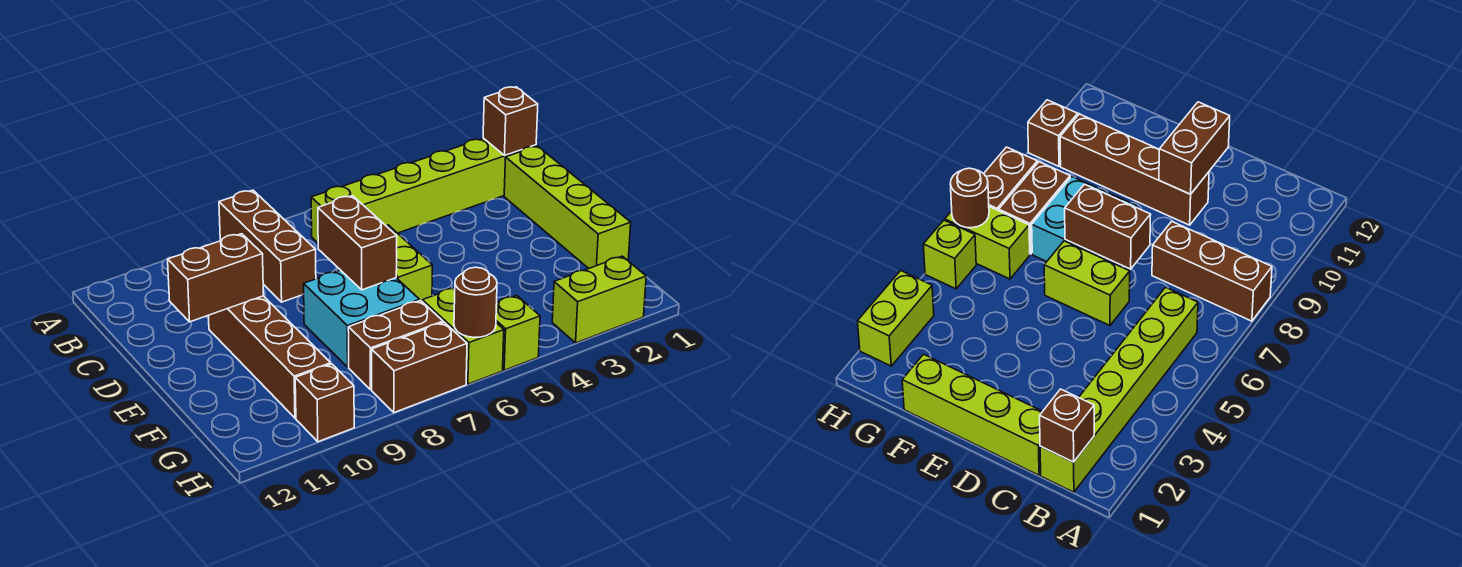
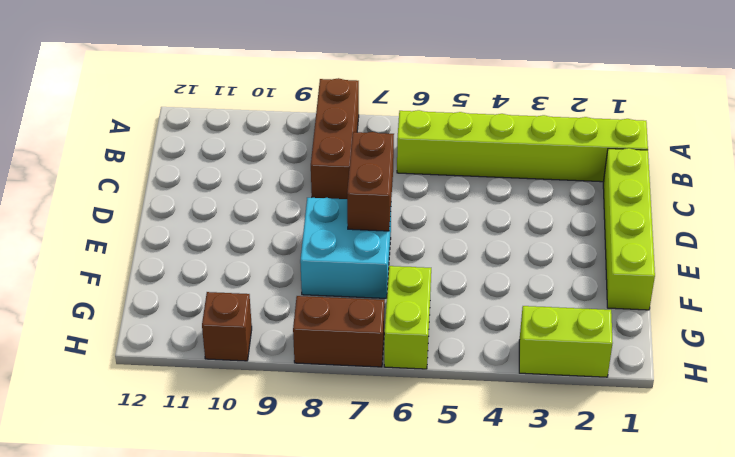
none -> lime brick D6:E6 level 1
none -> brown brick D10:G10 level 1
none -> brown brick G7:G8 level 1

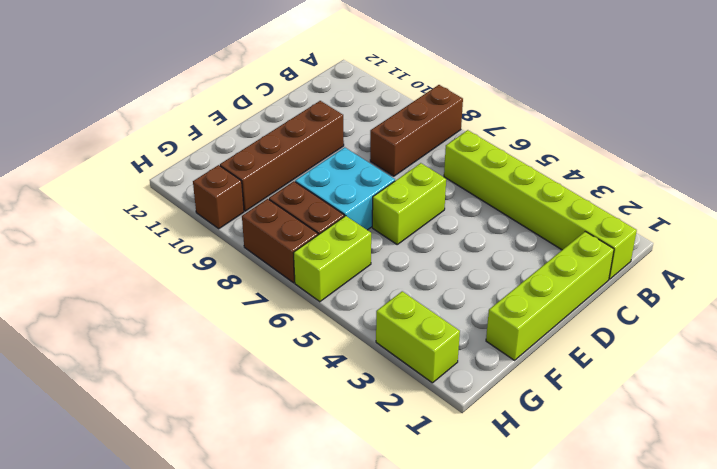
none -> lime brick H5 level 1
none -> brown brick B1 level 2
none -> brown brick D7:E7 level 2

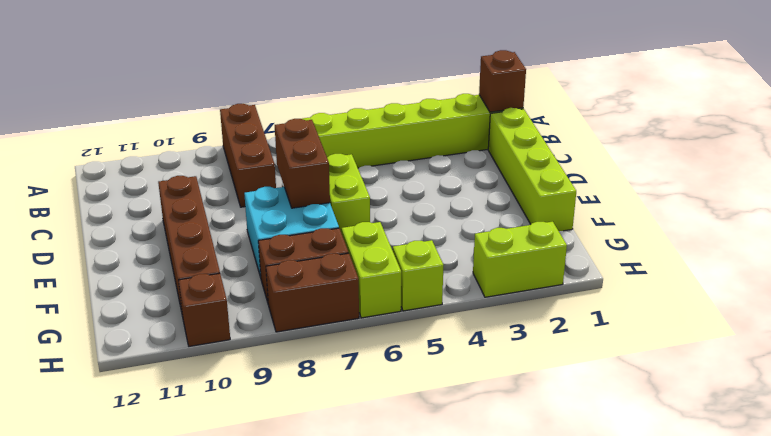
none -> brown brick D10:D11 level 2
none -> brown round brick H6 level 2

